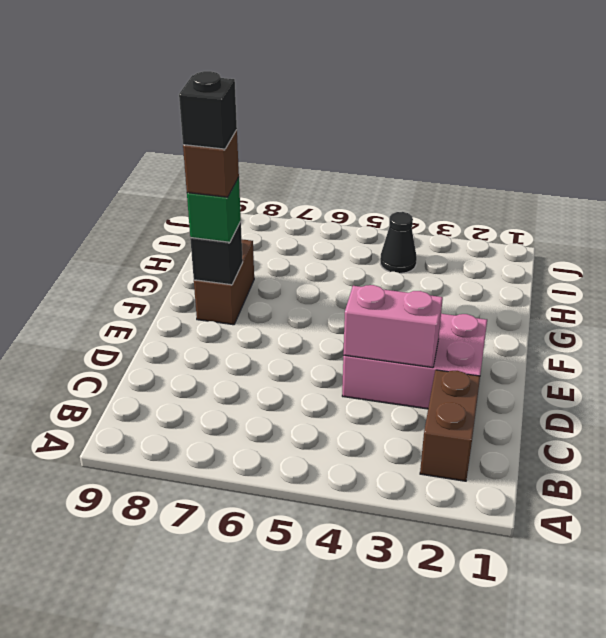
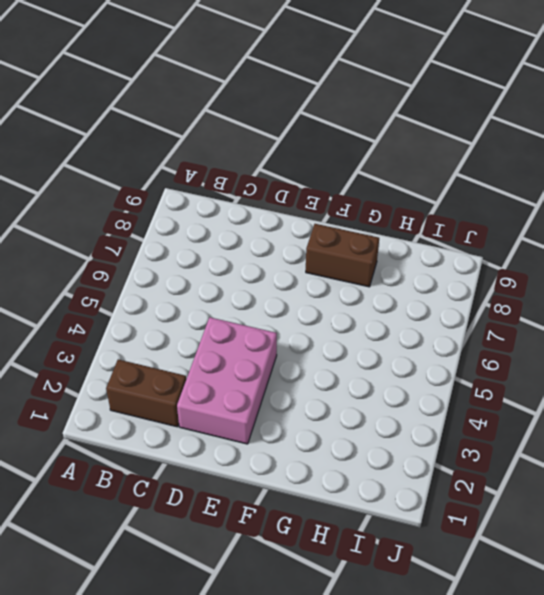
none -> black cone I4 level 1
none -> pink brick D3:D4 level 2

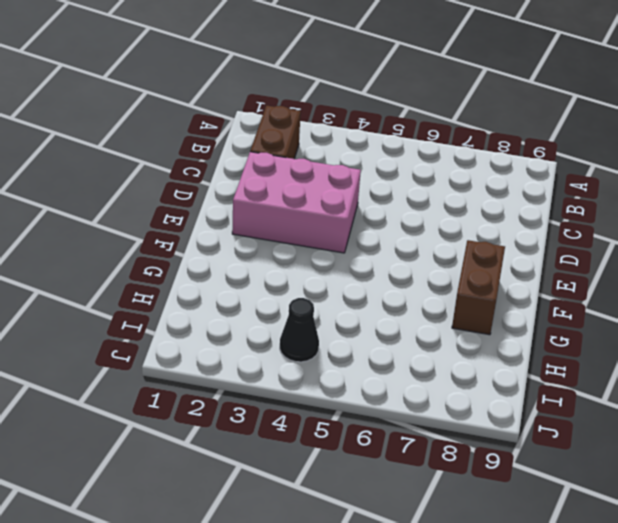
none -> pink brick D3:D4 level 2
none -> black brick F8 level 2

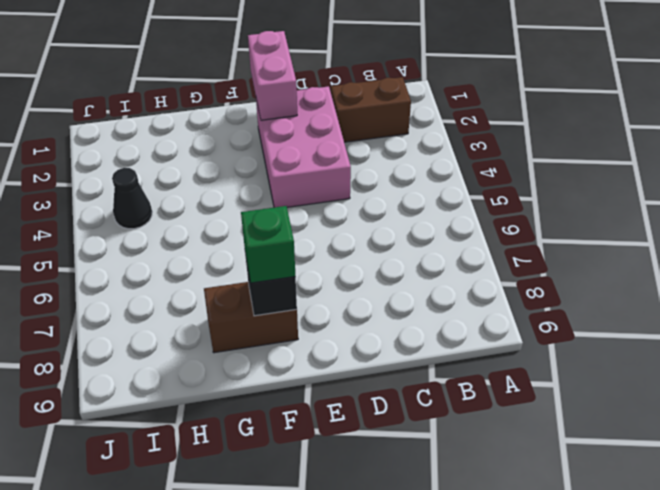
pink brick E1:E2 level 2 -> pink brick D3:D4 level 2
none -> brown brick F8 level 4
none -> black brick F8 level 5

